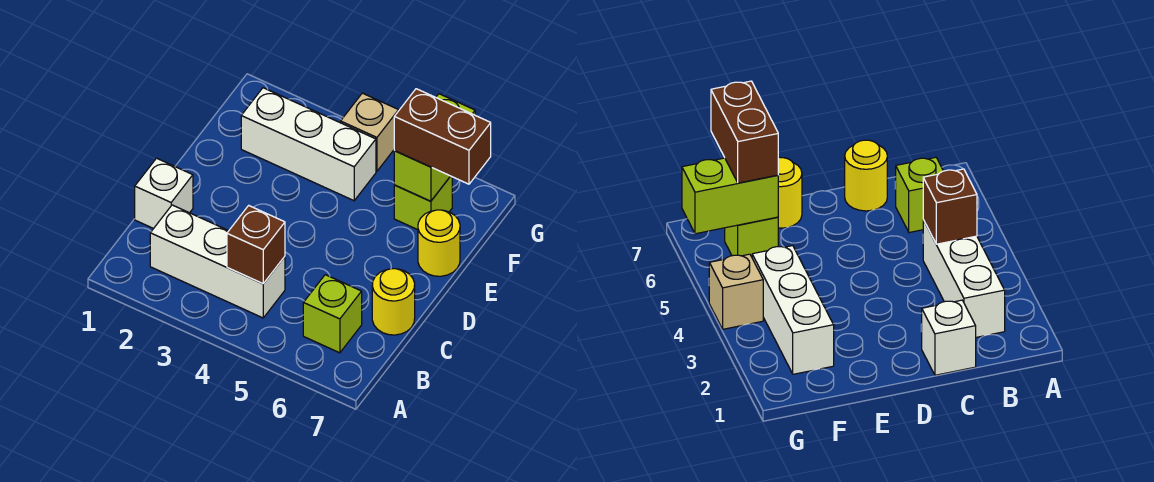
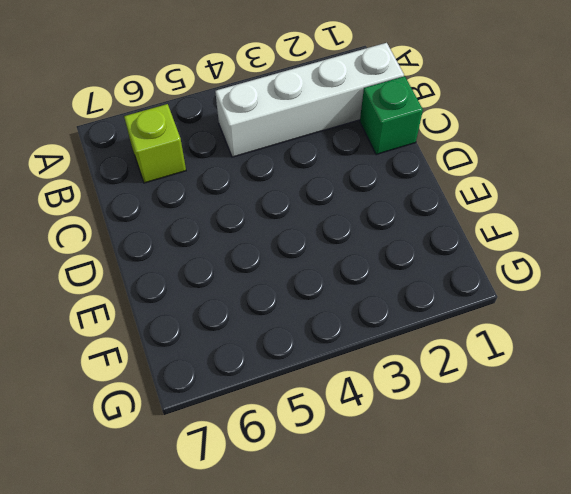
white brick B1:B4 level 1 -> white brick B2:B4 level 1
green brick C1 level 1 -> white brick C1 level 1
none -> yellow round brick C7 level 1
none -> yellow round brick E7 level 1

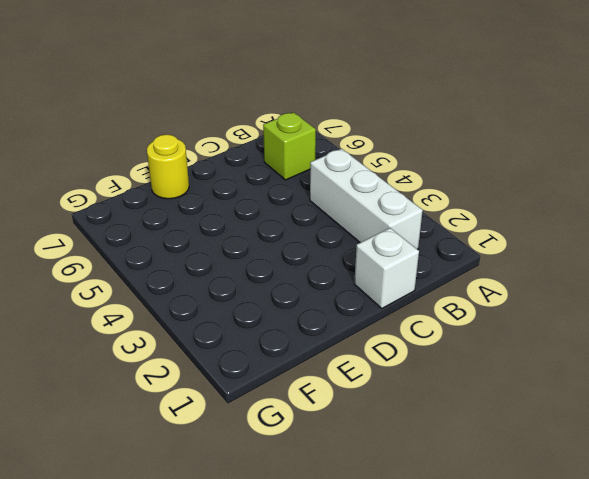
none -> yellow round brick C7 level 1
none -> white brick F2:F4 level 1

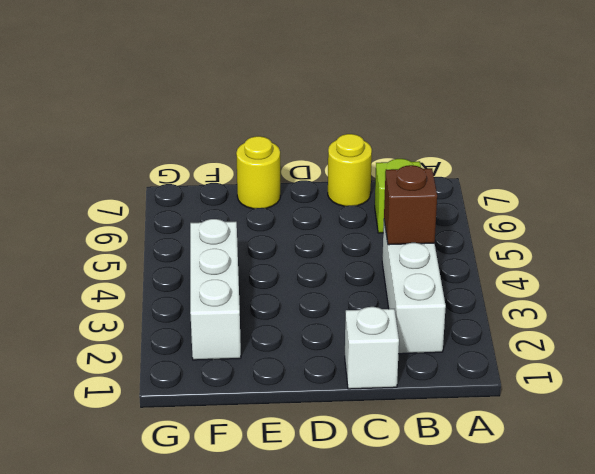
none -> lime brick F6 level 1
none -> tan brick G4 level 1

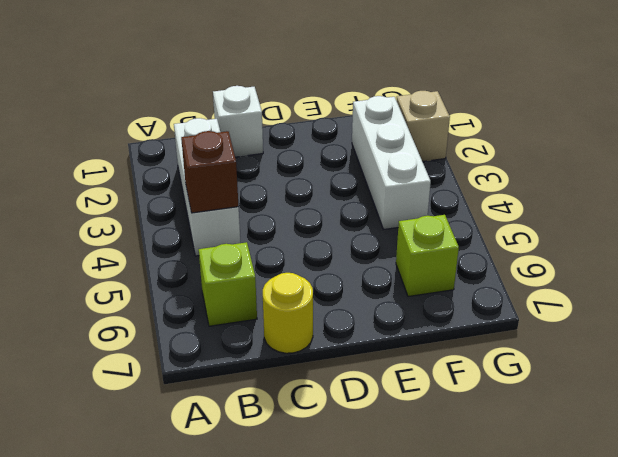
tan brick G2 level 1 -> tan brick G4 level 1
none -> yellow round brick E7 level 1
none -> lime brick F6:G6 level 2

